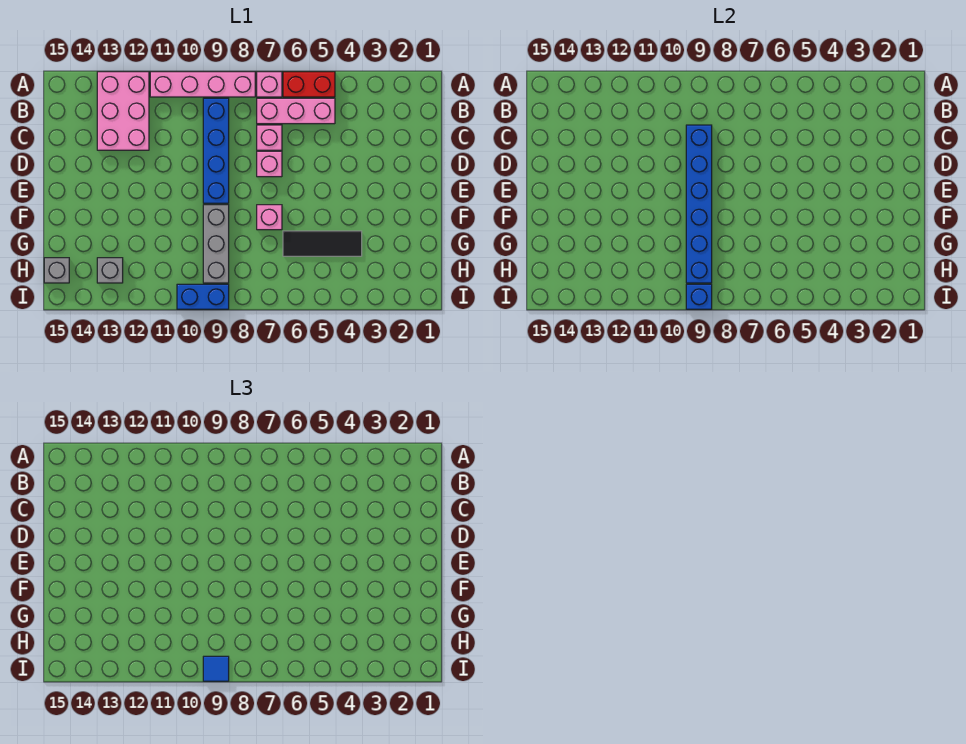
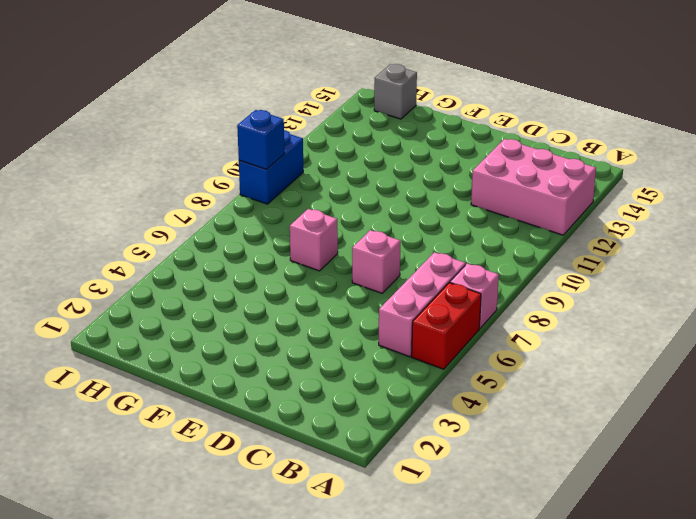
none -> pink brick A8:A11 level 1
none -> blue brick B9:E9 level 1
none -> pink brick C7 level 1

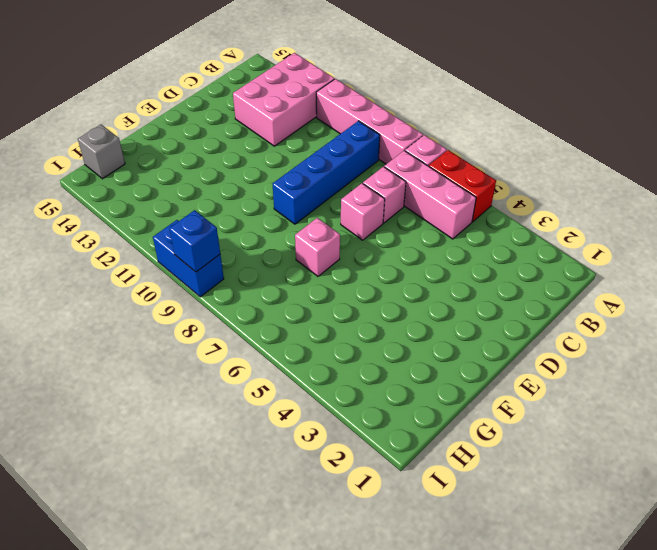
none -> grey brick F9:H9 level 1
none -> black tile G4:G6 level 1
none -> grey brick H13 level 1

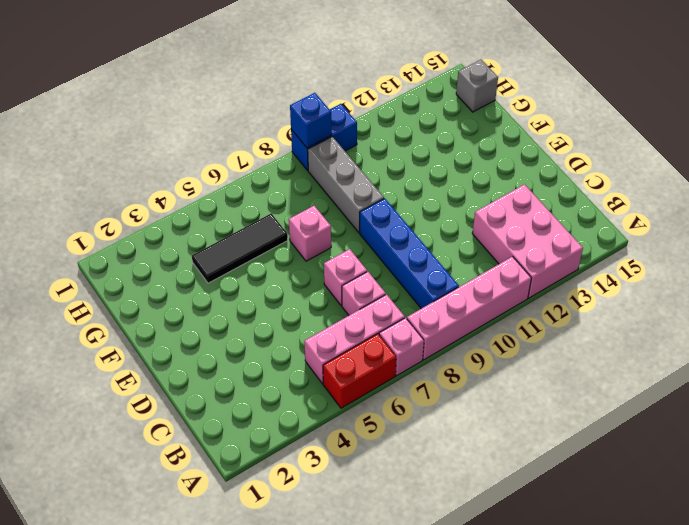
none -> grey brick H13 level 1
none -> blue brick C9:H9 level 2
none -> blue tile I9 level 3

